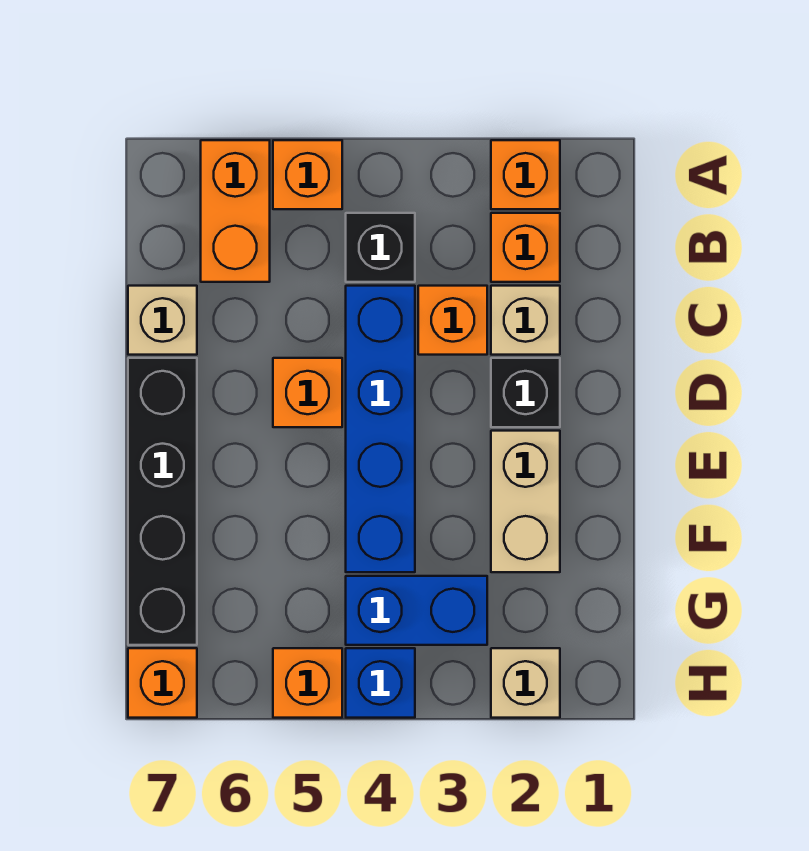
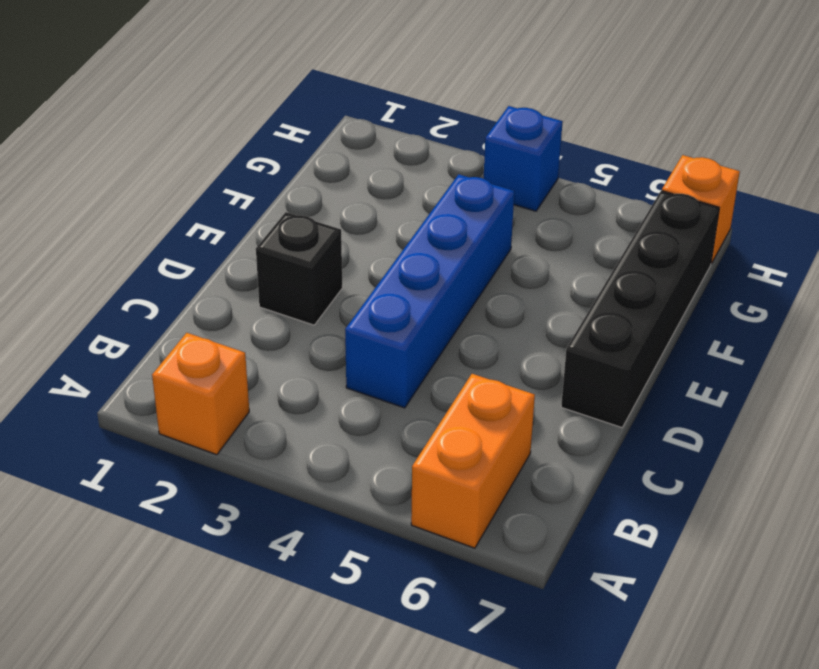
none -> orange brick A5 level 1
none -> orange brick B2 level 1
none -> black brick B4 level 1

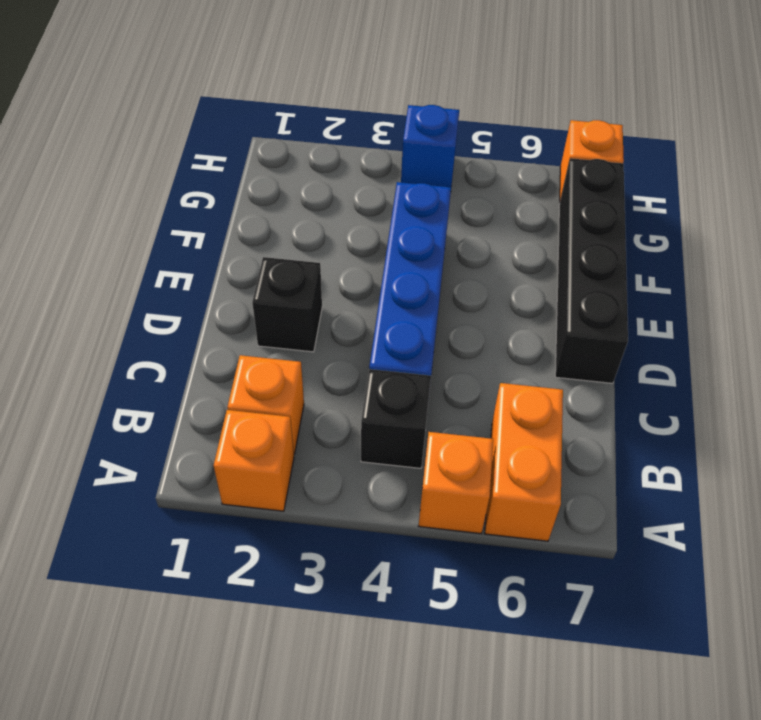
none -> tan brick C2 level 1
none -> orange brick C3 level 1
none -> tan brick C7 level 1

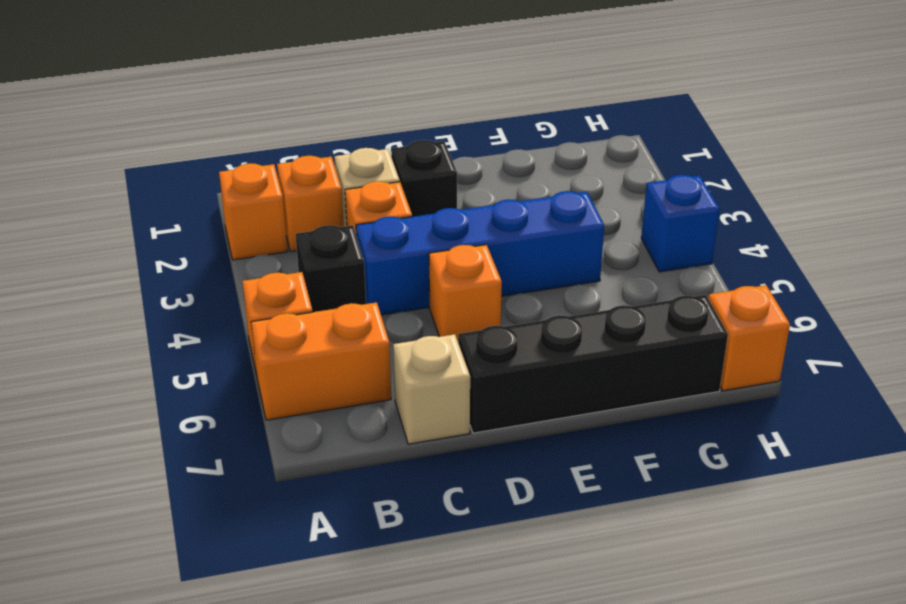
none -> tan brick E2:F2 level 1
none -> blue brick G3:G4 level 1
none -> tan brick H2 level 1

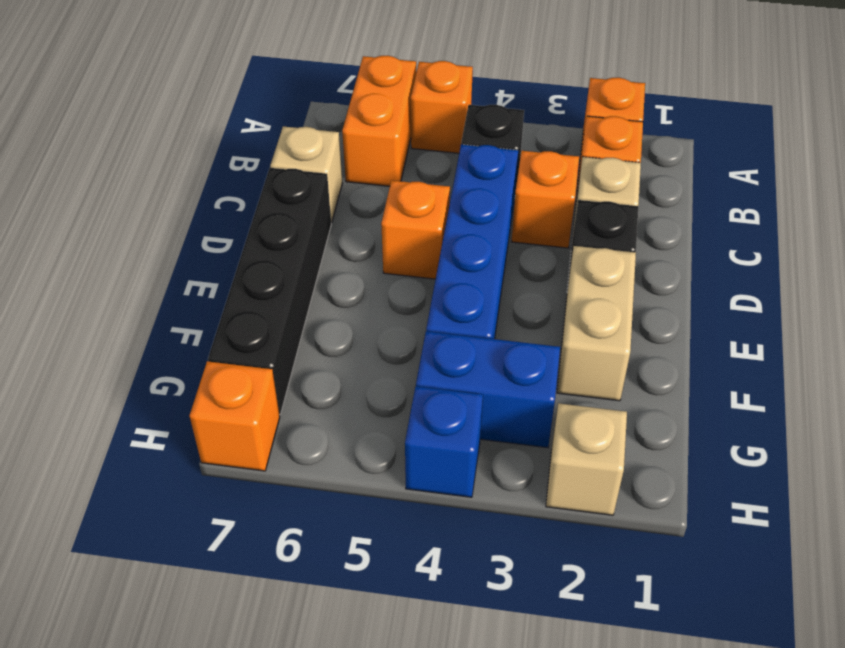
none -> orange brick H5 level 1

